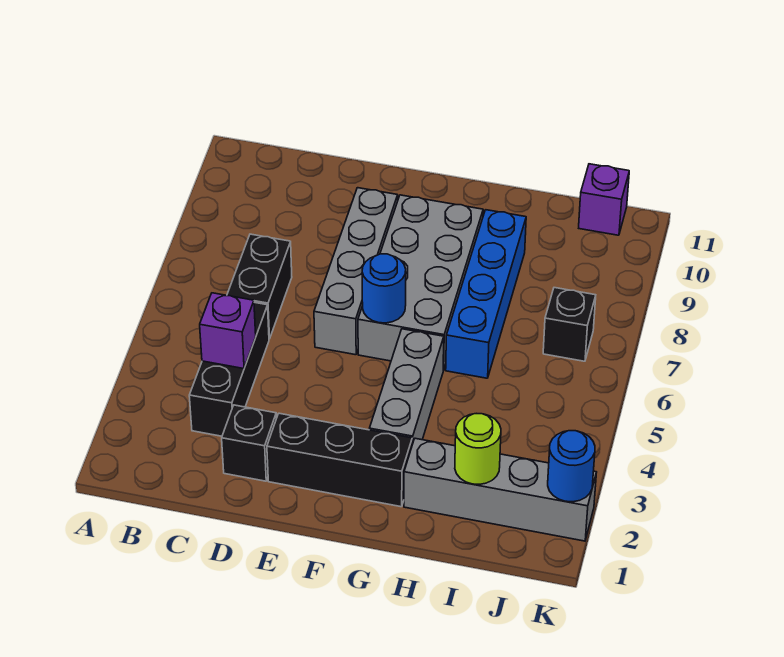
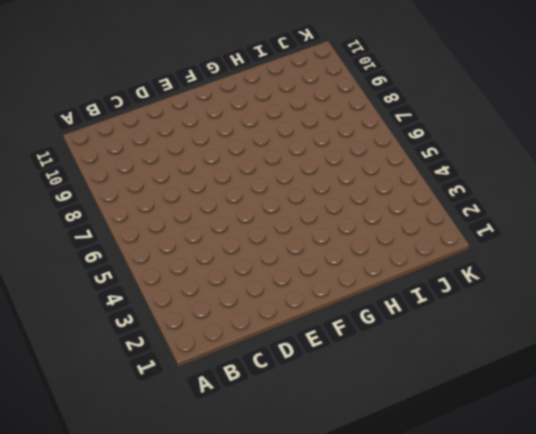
none -> black brick C3:C5 level 1
none -> black brick C6:C7 level 1
none -> black brick D2 level 1

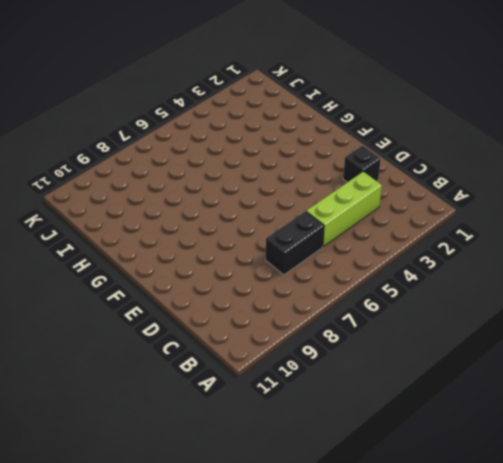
lime brick C3:C5 level 1 -> black brick C3:C5 level 1
none -> black brick E2:G2 level 1
none -> grey brick E6:E9 level 1
none -> grey brick F6:G9 level 1

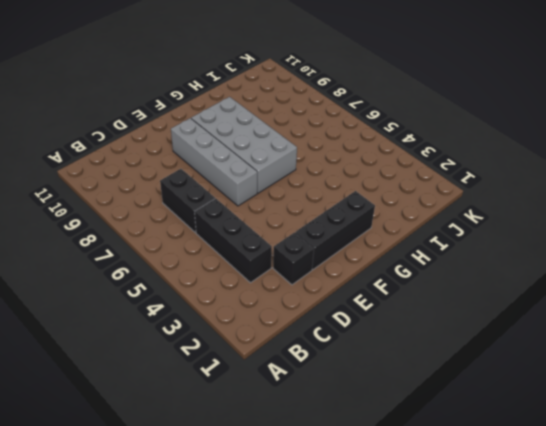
none -> grey brick G3:G5 level 1
none -> grey brick H2:K2 level 1
none -> blue brick H6:H9 level 1

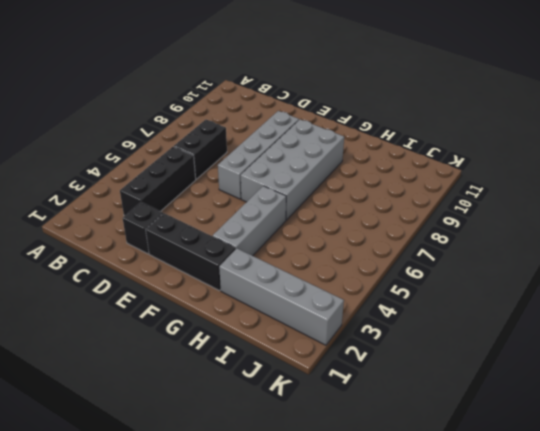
none -> blue brick H6:H9 level 1
none -> black brick J7 level 1
none -> purple brick J11 level 1

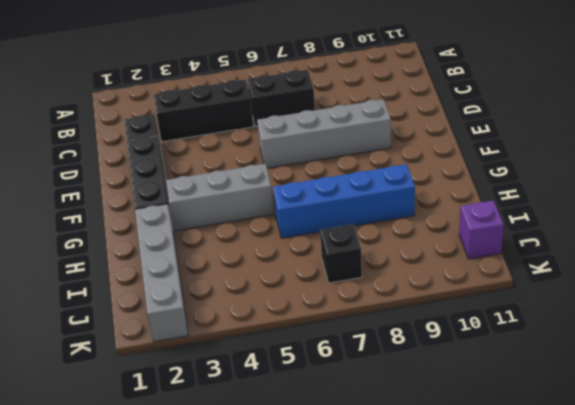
none -> grey brick F6:G9 level 1
none -> purple brick C4 level 2
none -> blue round brick F6 level 2

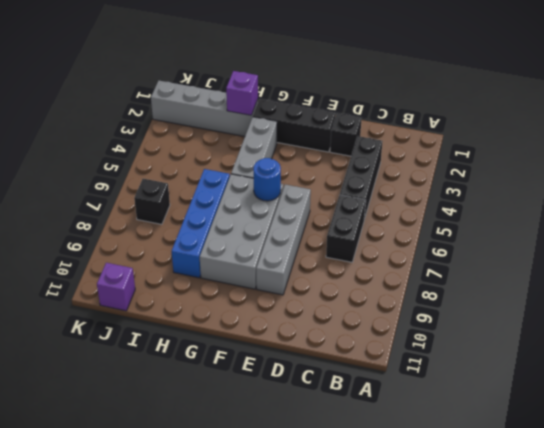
purple brick H2 level 2 -> purple brick C4 level 2
none -> lime round brick I2 level 2
none -> blue round brick K2 level 2

